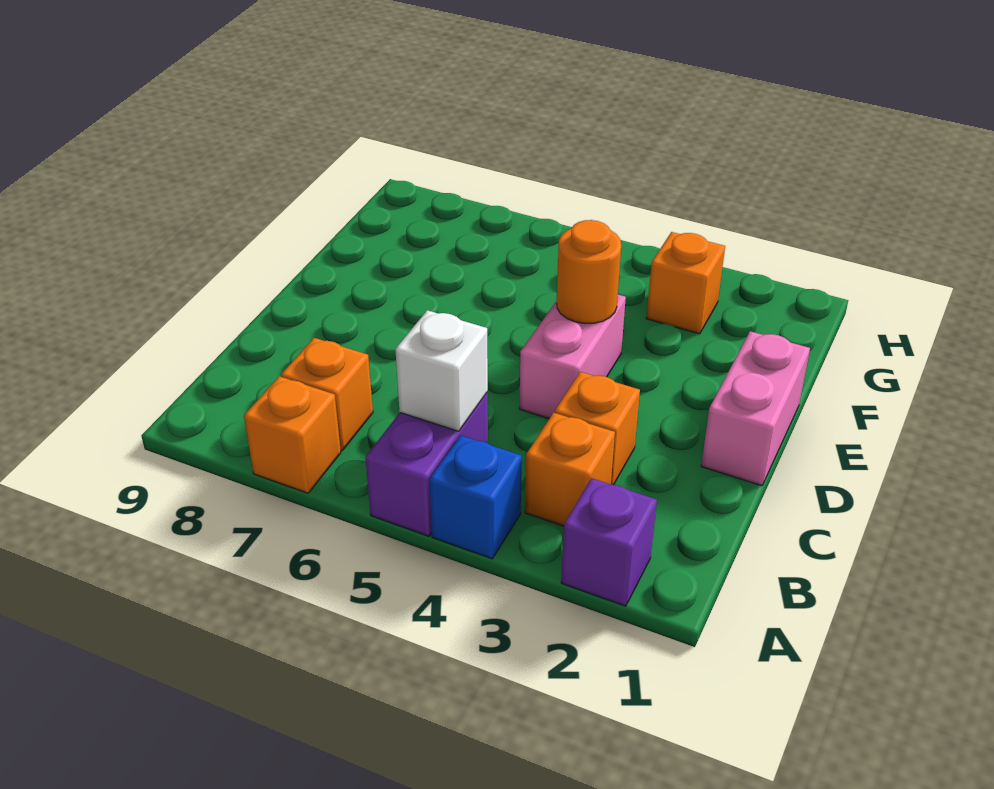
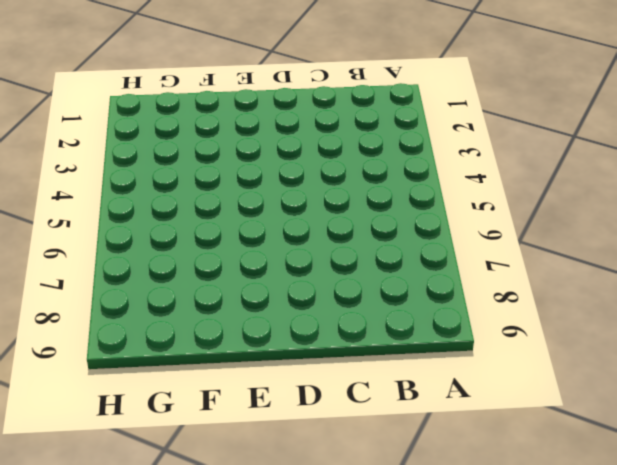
none -> purple brick A2 level 1
none -> blue brick A4 level 1
none -> purple brick A5:B5 level 1

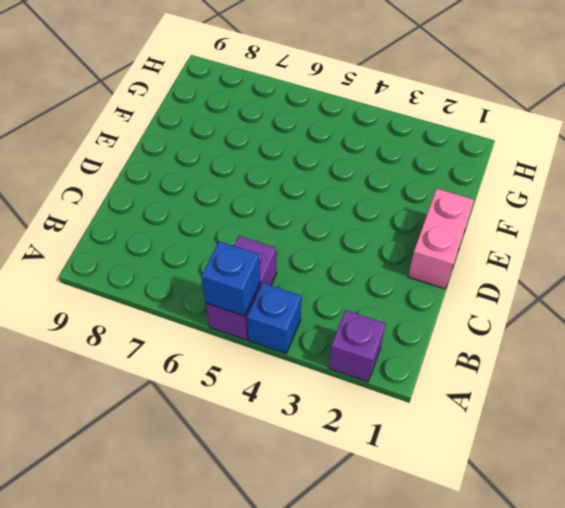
blue brick A5 level 2 -> none
none -> orange brick A7 level 1
none -> orange brick B3 level 1
none -> orange brick B7 level 1

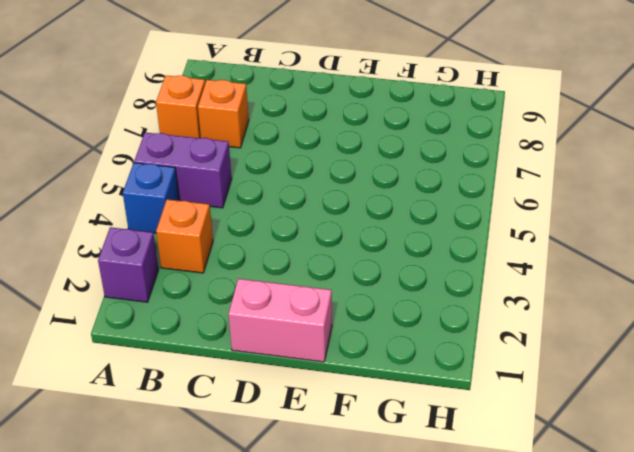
none -> orange brick C3 level 1
none -> pink brick D4:E4 level 1
none -> orange brick G3 level 1

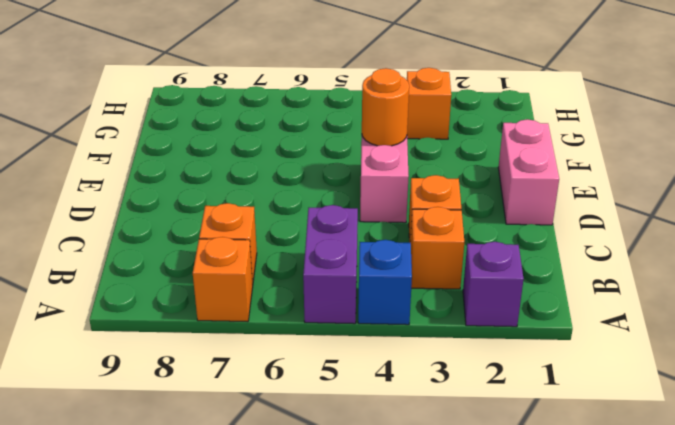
none -> white brick B5 level 2

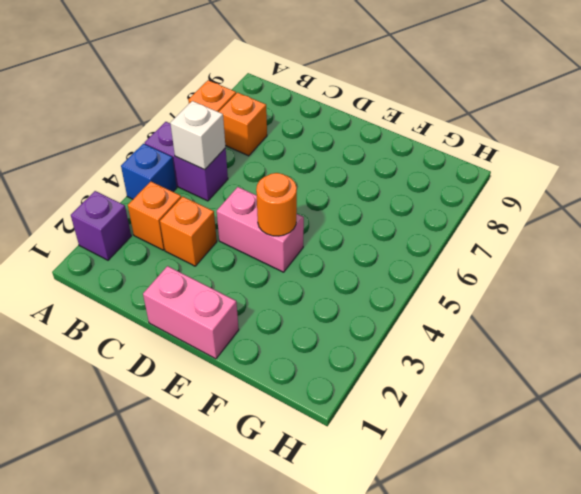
none -> orange brick G3 level 1

